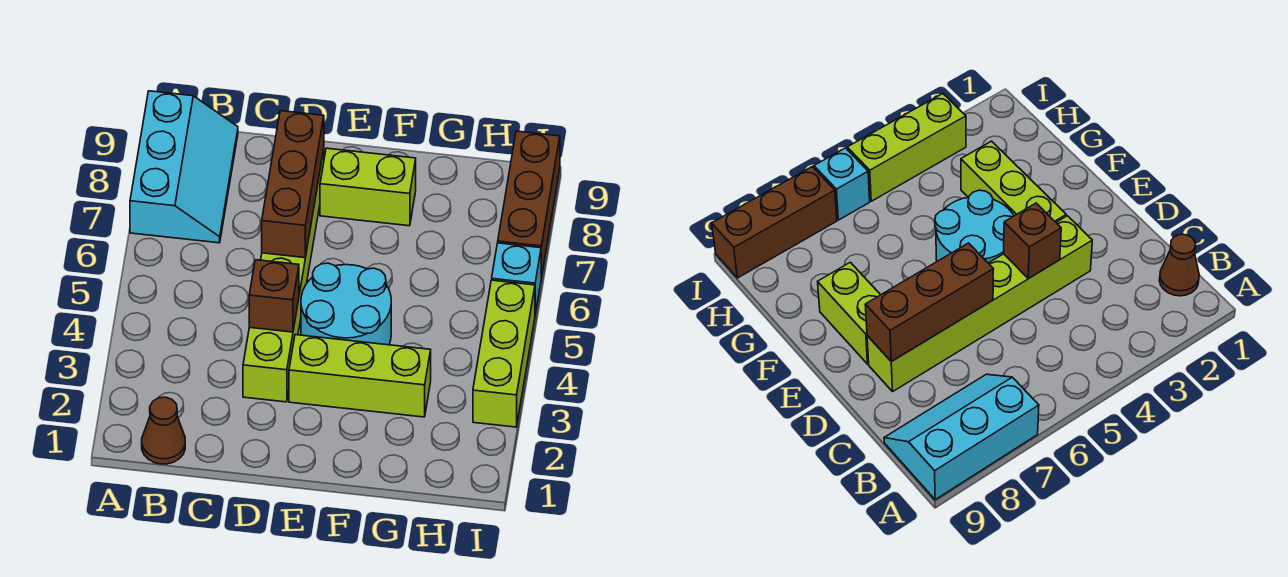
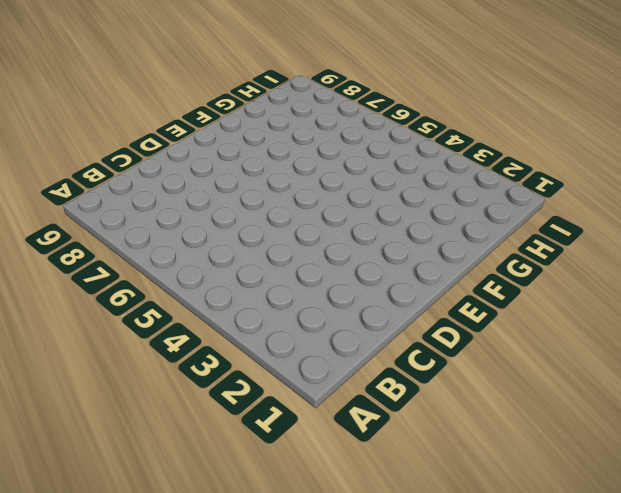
none -> cyan slope A7:B9 level 1 top A
none -> brown cone B1 level 1

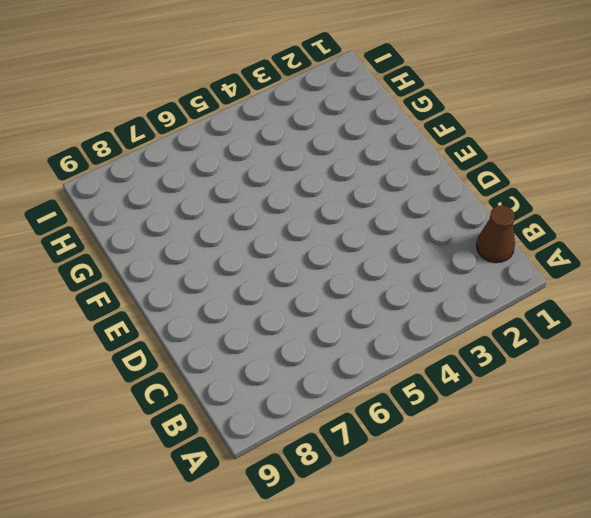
none -> cyan slope A7:B9 level 1 top A
none -> lime brick D3:D8 level 1

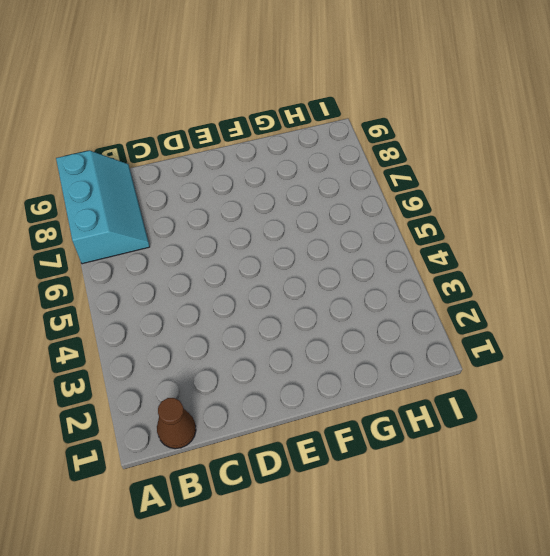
none -> lime brick D3:D8 level 1
none -> lime brick E3:G3 level 1

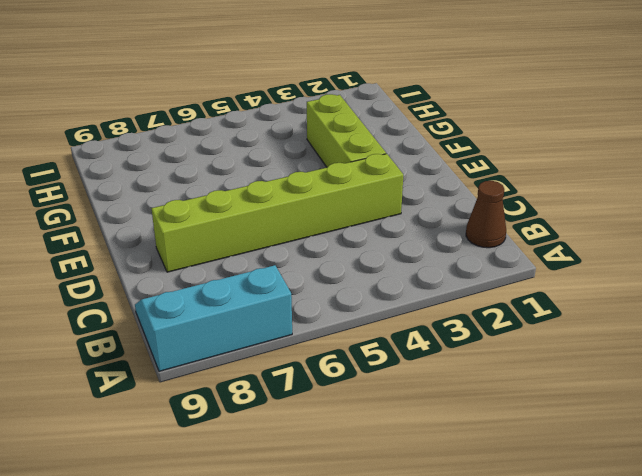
none -> cyan round brick E4:F5 level 1
none -> lime brick E8:F8 level 1

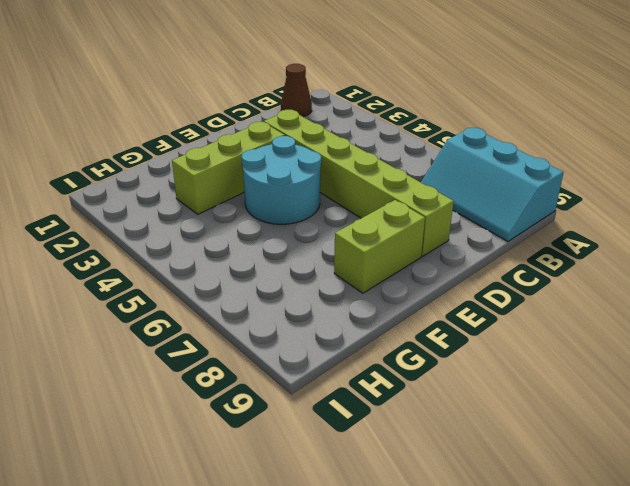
none -> lime brick I3:I5 level 1
none -> cyan brick I6 level 1

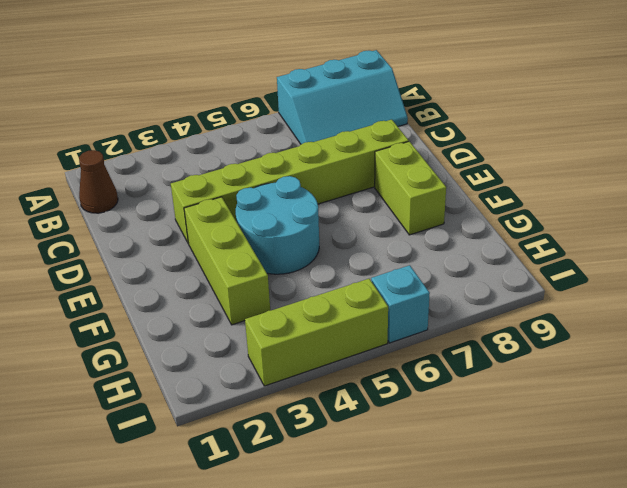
none -> brown brick I7:I9 level 1
none -> brown brick D4 level 2

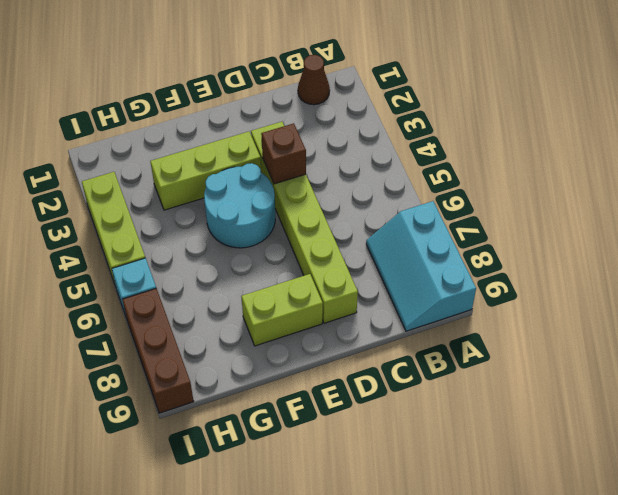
none -> brown brick D6:D8 level 2

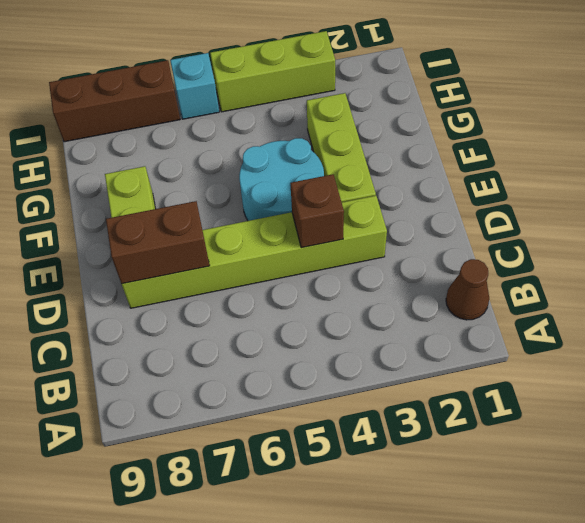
brown brick D7:D8 level 2 -> brown brick D6:D8 level 2
none -> cyan slope A7:B9 level 1 top A

